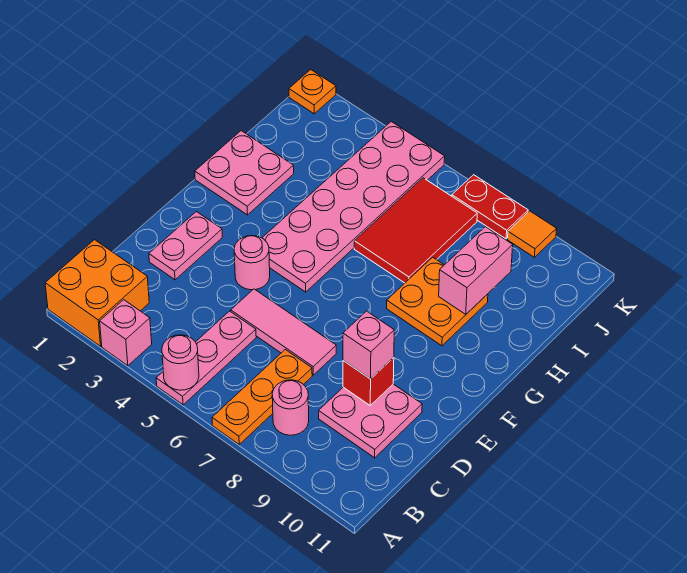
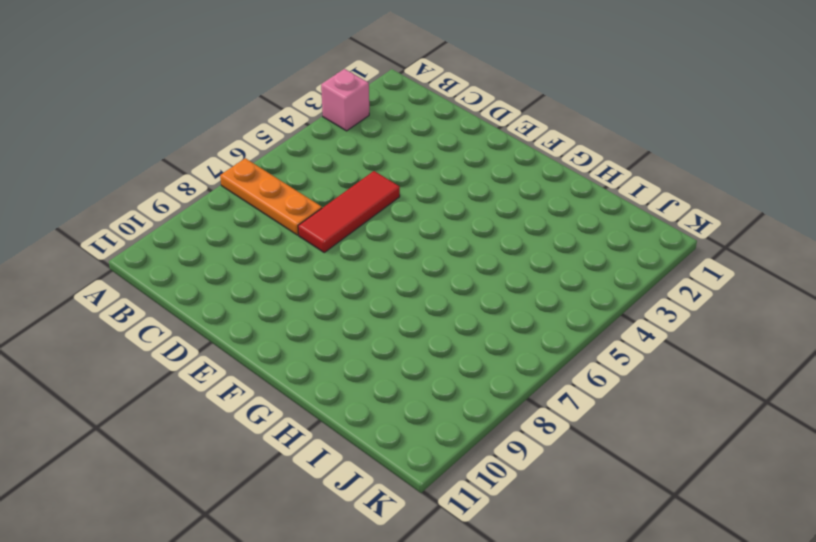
red tile D5:D7 level 1 -> pink tile D5:D7 level 1
none -> orange brick A1:B2 level 1
none -> pink plate A5:C5 level 1
none -> pink round brick B8 level 1

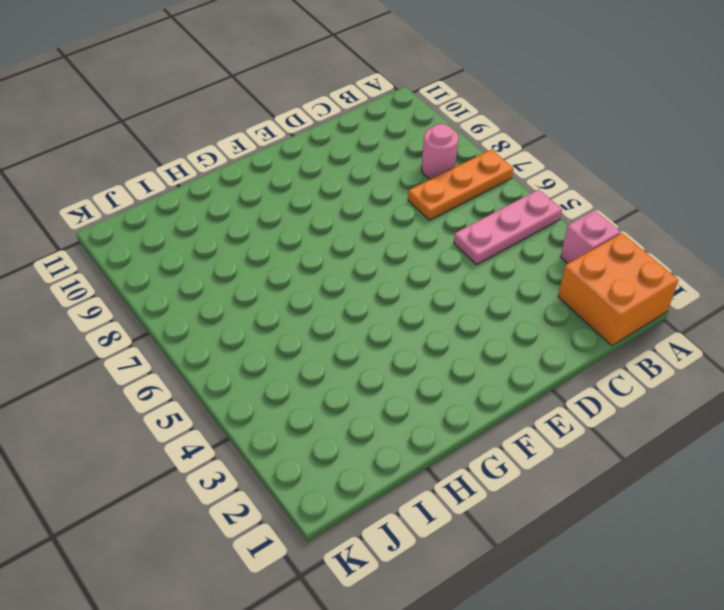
none -> pink plate C9:D10 level 1
none -> pink plate D2:E2 level 1
none -> pink tile D5:D7 level 1

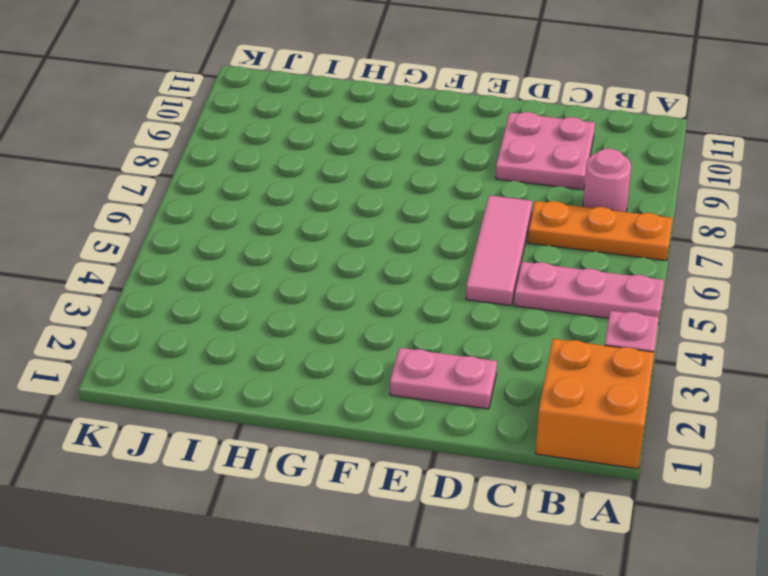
none -> pink round brick E4 level 1
none -> pink plate F4:K5 level 1
none -> pink plate G1:H2 level 1

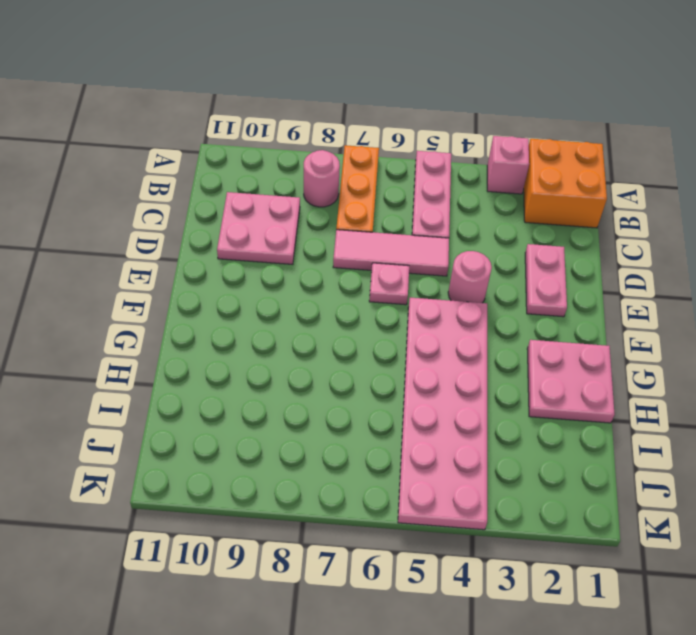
pink plate E6 level 1 -> none
none -> orange plate G8:H9 level 1
none -> red tile H6:J7 level 1
none -> orange plate K1 level 1

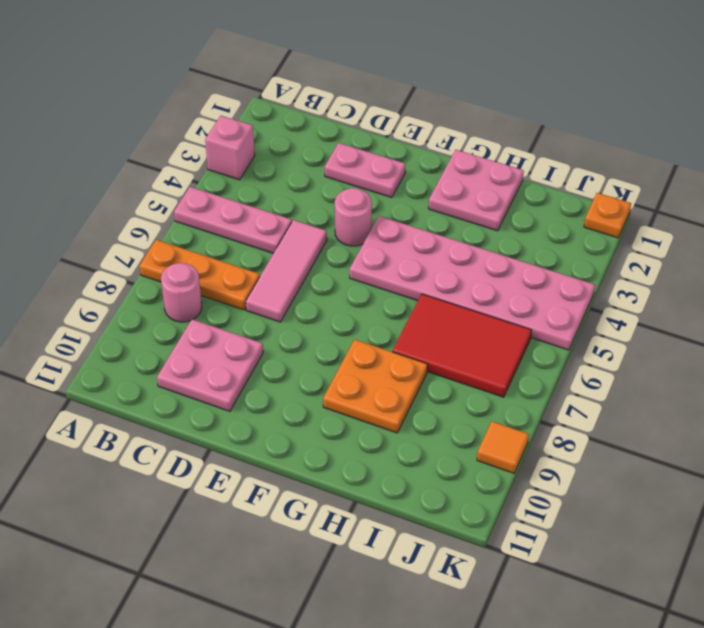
none -> orange brick A1:B2 level 1
none -> red plate K7:K8 level 1
none -> pink round brick A5 level 2

